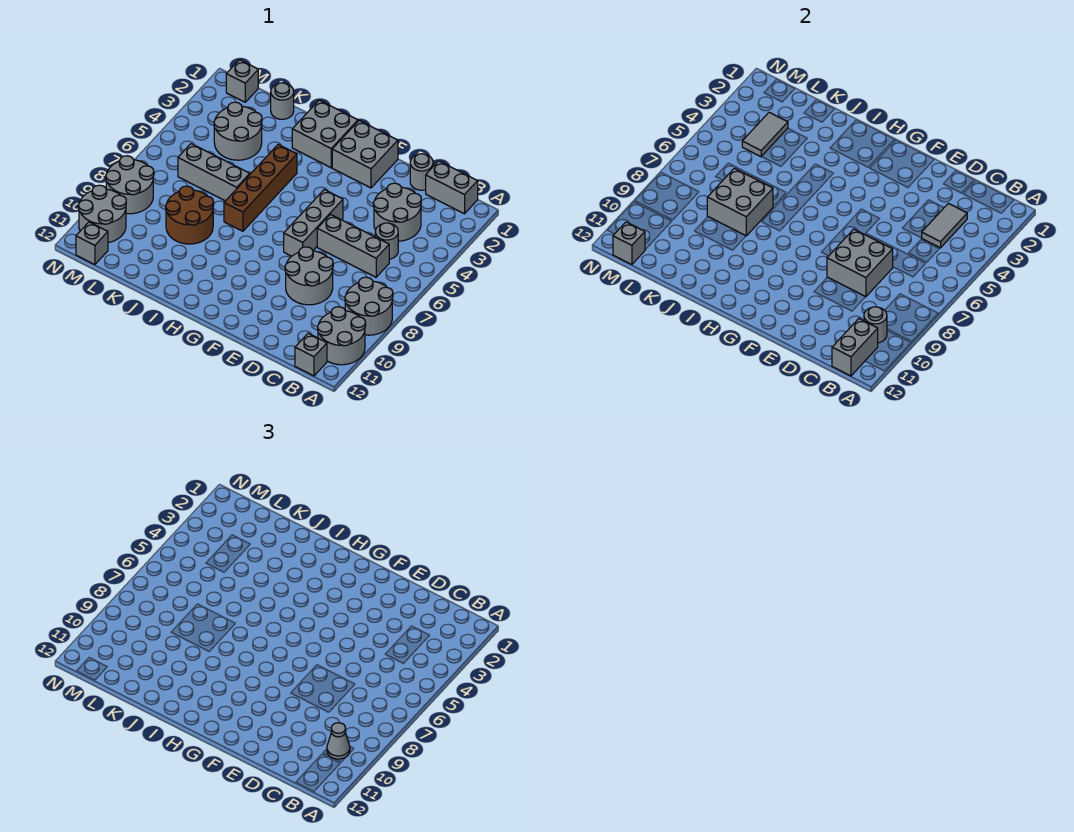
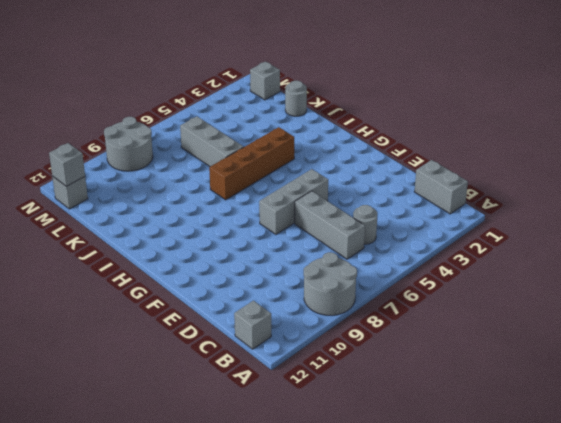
none -> grey round brick A10:B11 level 1
none -> grey round brick C3:D4 level 1
none -> grey round brick D1 level 1

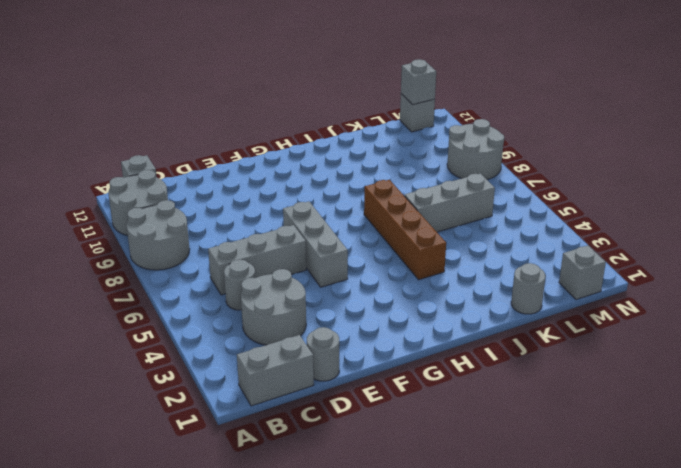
none -> grey round brick D8:E9 level 1
none -> grey brick F1:G2 level 1
none -> grey brick H1:I2 level 1

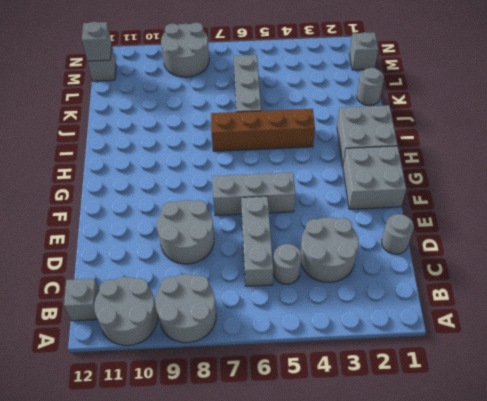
none -> grey brick B1:C1 level 1
none -> brown round brick J8:K9 level 1
none -> grey round brick K3:L4 level 1

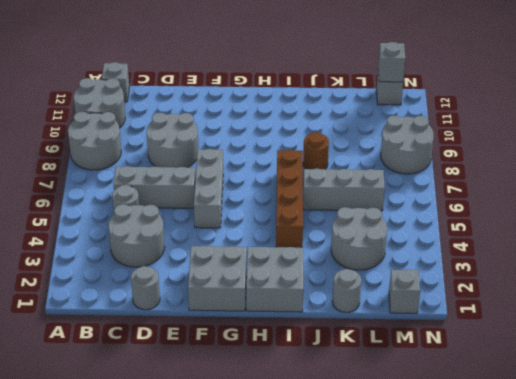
brown round brick J8 level 1 -> brown round brick J8:K9 level 1
none -> grey brick B1:C1 level 1
none -> grey round brick M10:N11 level 1
none -> grey round brick B10 level 2

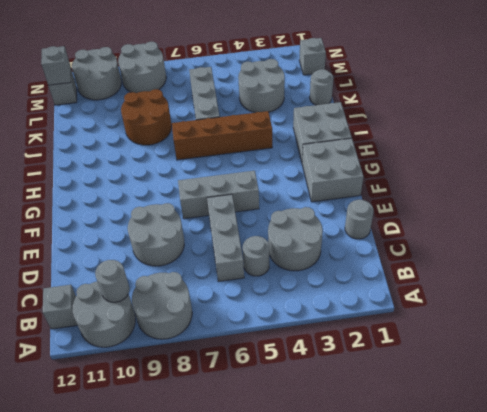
none -> grey brick B1:C1 level 1
none -> grey brick B11:B12 level 2
none -> grey tile C3:C4 level 2

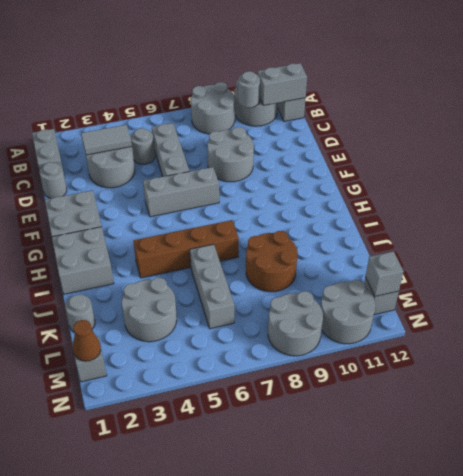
brown cone M1 level 2 -> none
none -> grey brick D7:E8 level 2
none -> grey brick J7:K8 level 2
none -> grey tile L3:L4 level 2

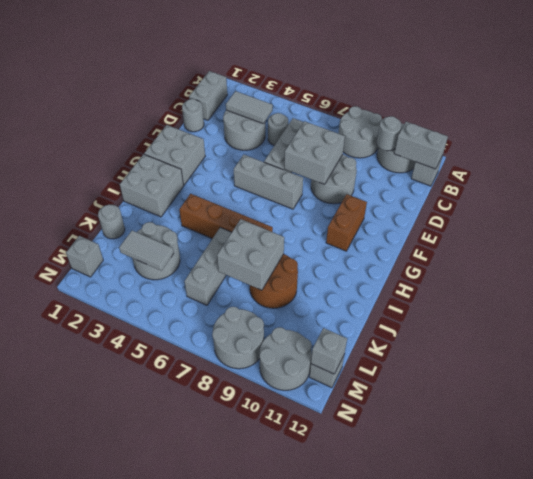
brown brick F10:G10 level 1 -> none
none -> grey cone B10 level 3

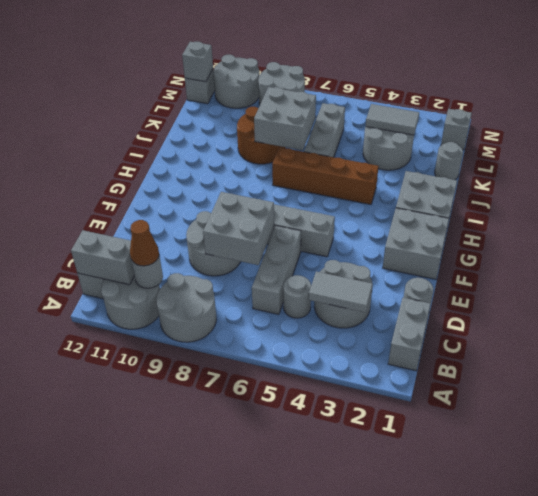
brown cone B10 level 3 -> grey cone B10 level 3

